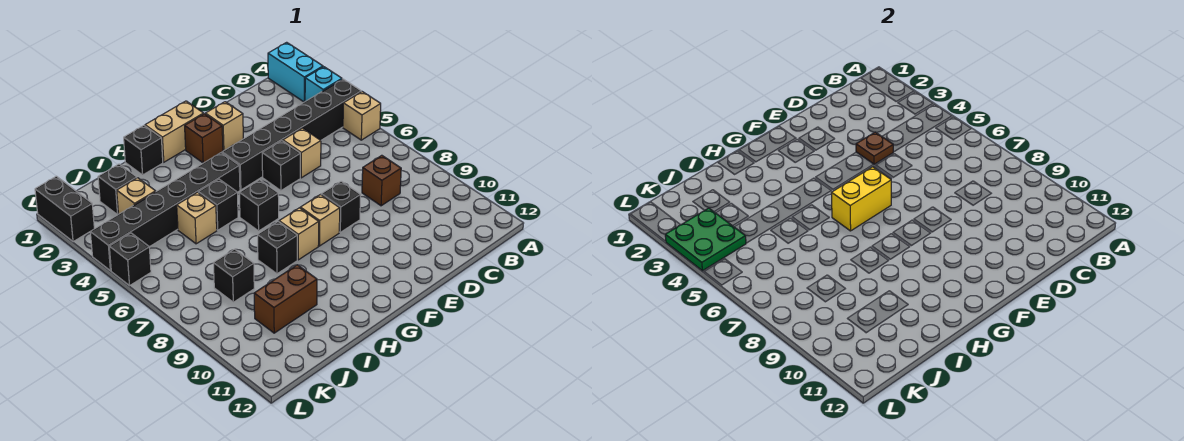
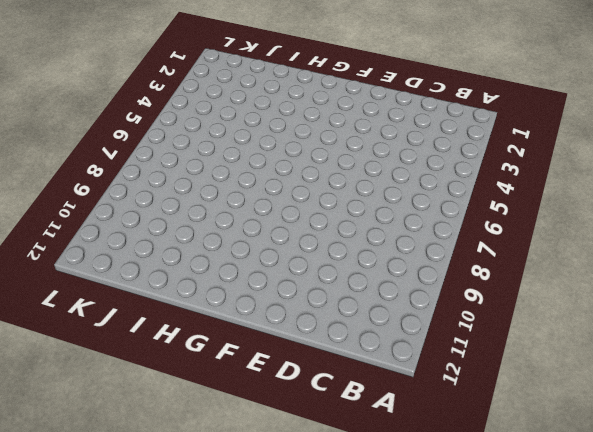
none -> cyan brick A1:A2 level 1
none -> cyan brick A3 level 1
none -> black brick A4:F4 level 1

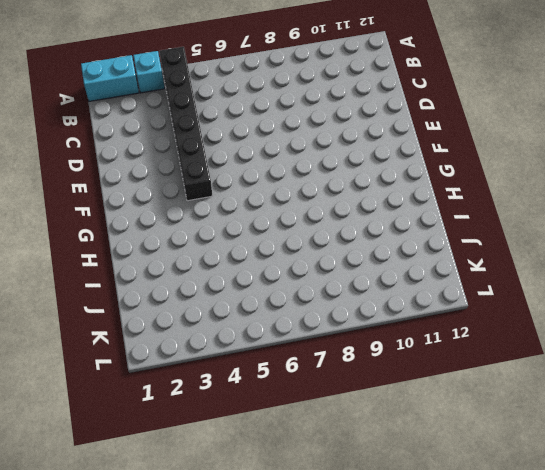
none -> tan brick A5 level 1
none -> brown brick C8 level 1
none -> tan brick D5 level 1

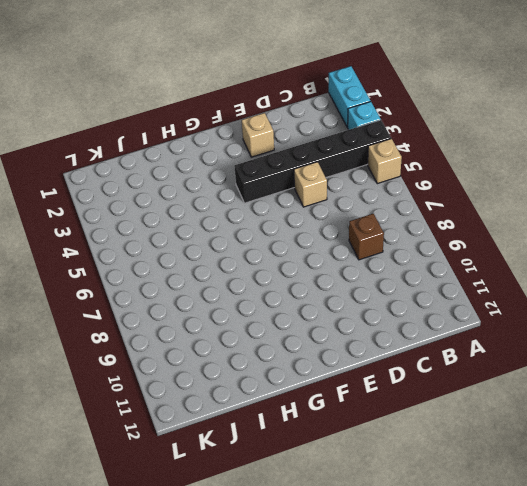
none -> black brick E5 level 1
none -> black brick E8 level 1
none -> tan brick F1:G1 level 1

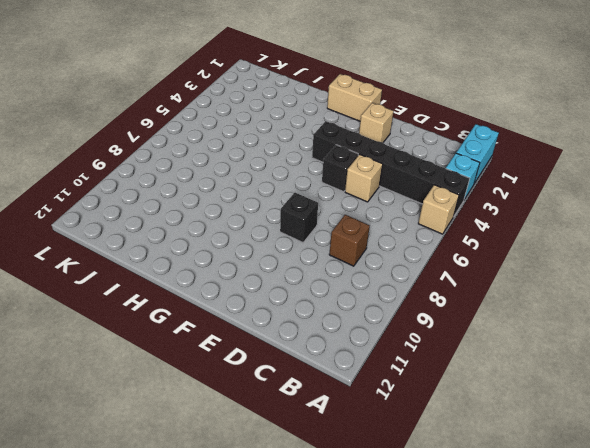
none -> brown brick F2 level 1
none -> tan brick F8 level 1
none -> black brick G4:L4 level 1

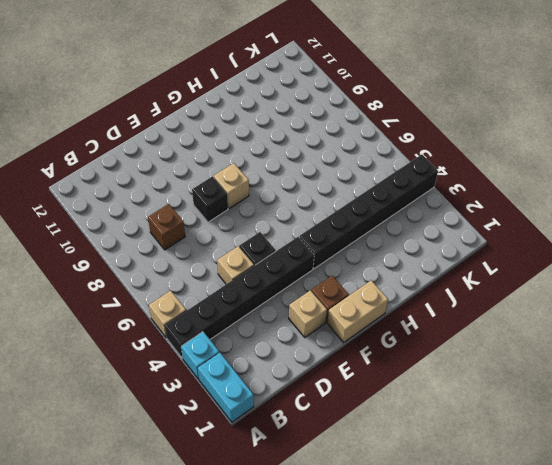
none -> black brick G6 level 1
none -> tan brick G8 level 1
none -> black brick H1 level 1

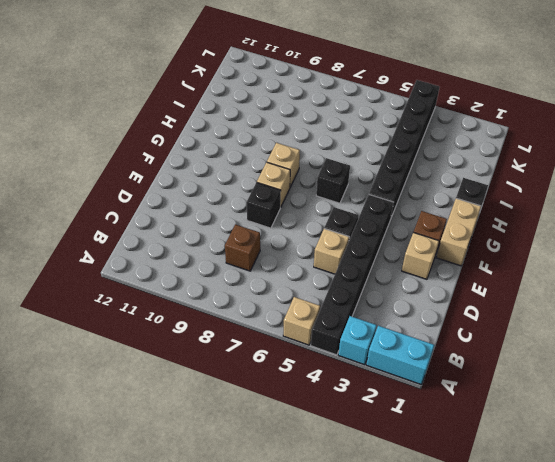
none -> black brick H5 level 1
none -> black brick H8 level 1
none -> tan brick I5 level 1

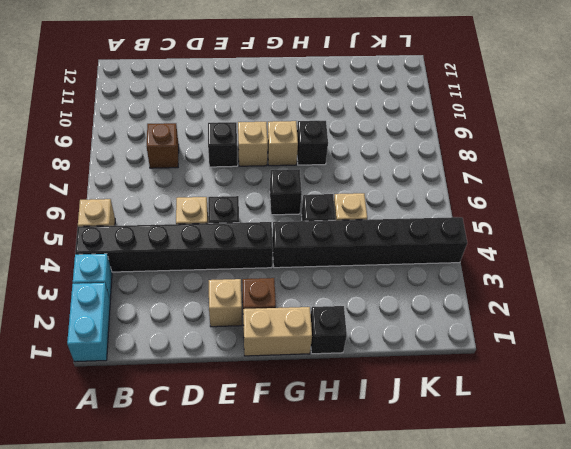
none -> brown brick I10:J10 level 1
none -> black brick J2 level 1
none -> tan brick J3 level 1

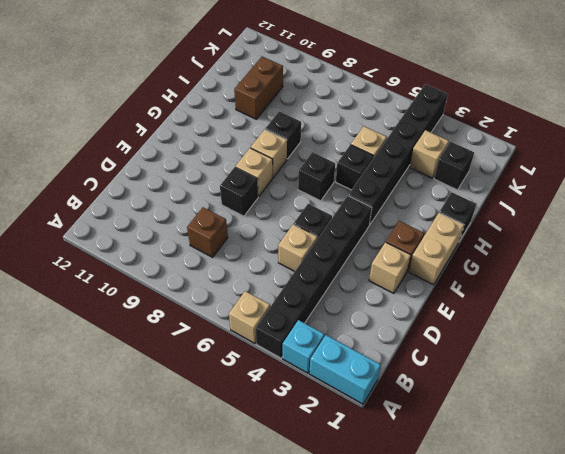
none -> black brick J8 level 1
none -> black brick L1:L2 level 1
none -> black brick L5 level 1

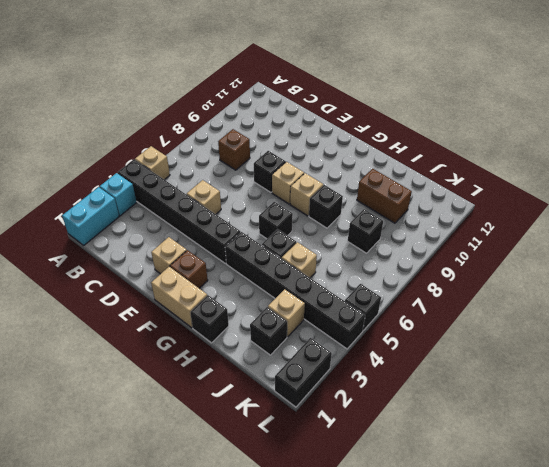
none -> black brick E5 level 1
none -> brown plate D4 level 2
none -> yellow brick F6:G6 level 2

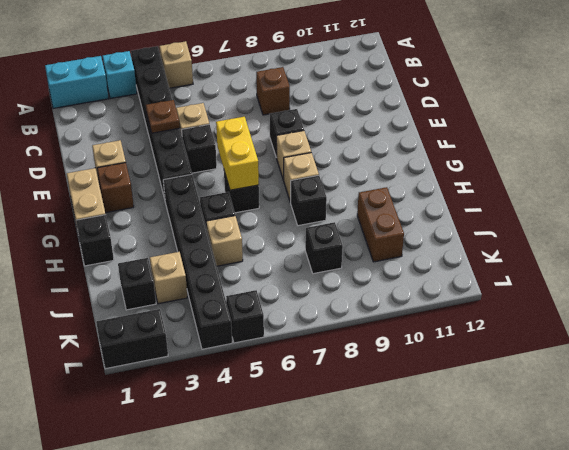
none -> green plate K3:L4 level 2

